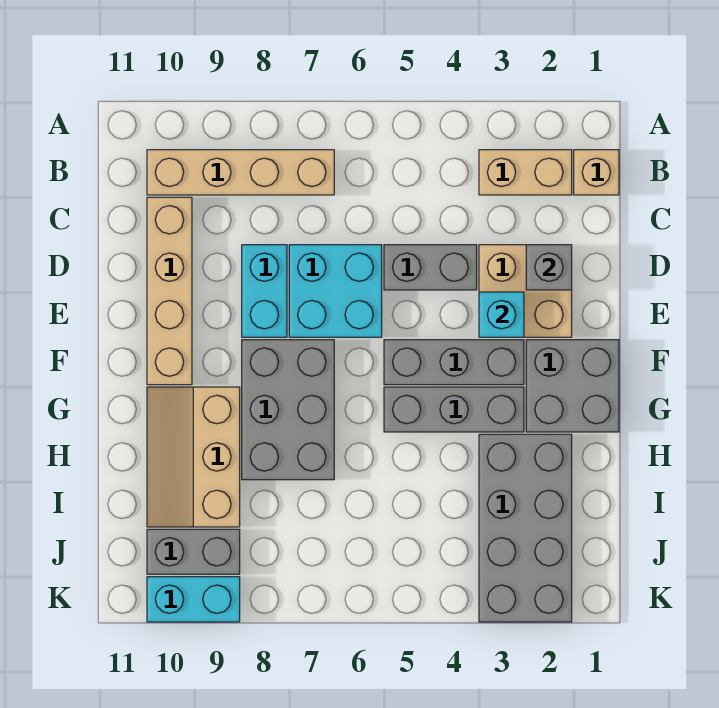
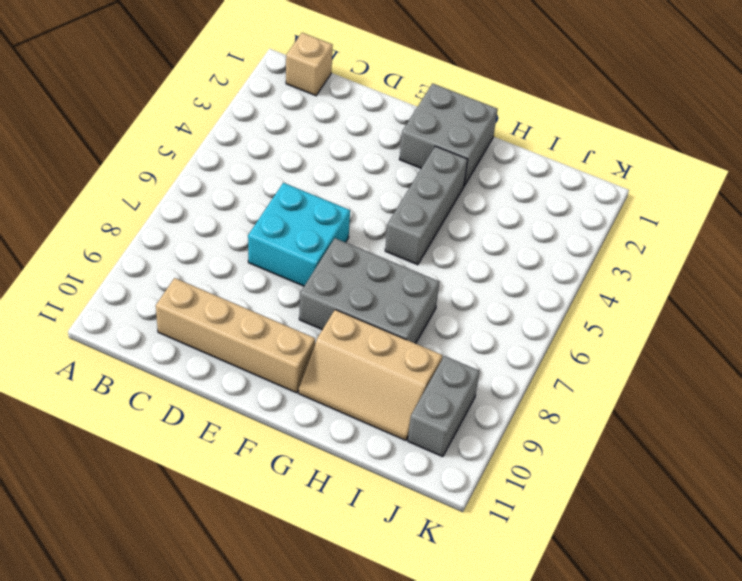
none -> tan brick B2:B3 level 1
none -> tan brick B7:B10 level 1
none -> tan brick D2:E3 level 1

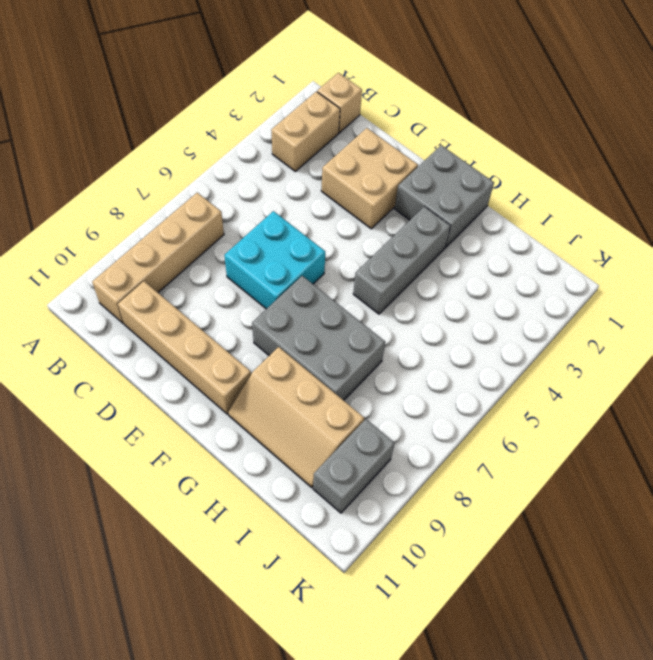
none -> grey brick D4:D5 level 1
none -> cyan brick D8:E8 level 1
none -> grey brick F3:F5 level 1

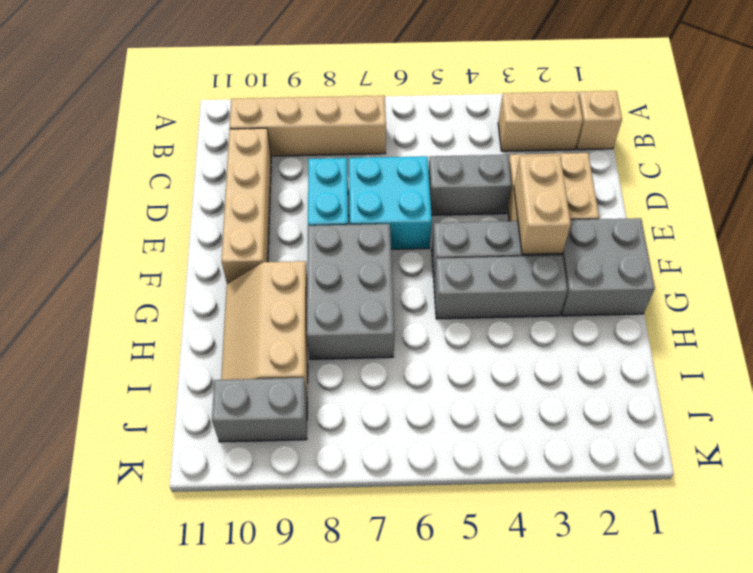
tan brick E3:F3 level 2 -> cyan brick E3 level 2
none -> grey brick H2:K3 level 1
none -> cyan brick K9:K10 level 1
none -> grey brick D2 level 2

